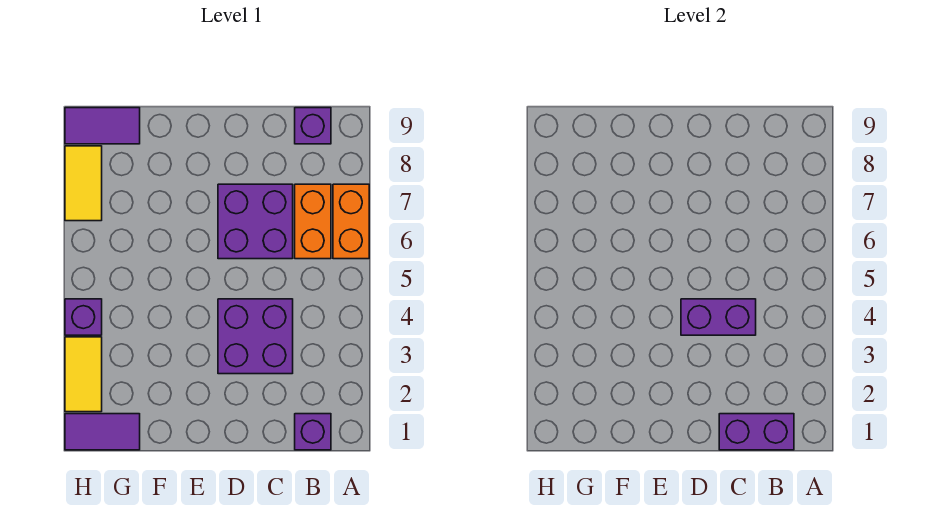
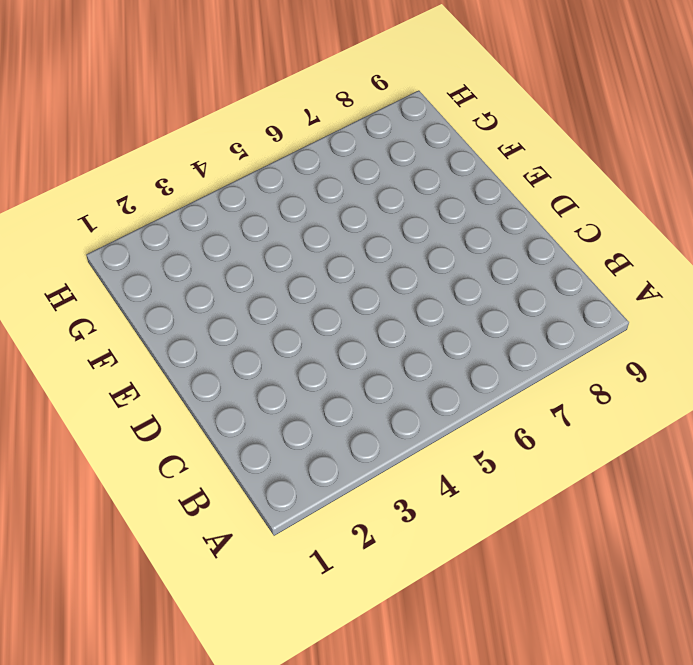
none -> orange brick A6:A7 level 1
none -> purple brick B1 level 1
none -> orange brick B6:B7 level 1

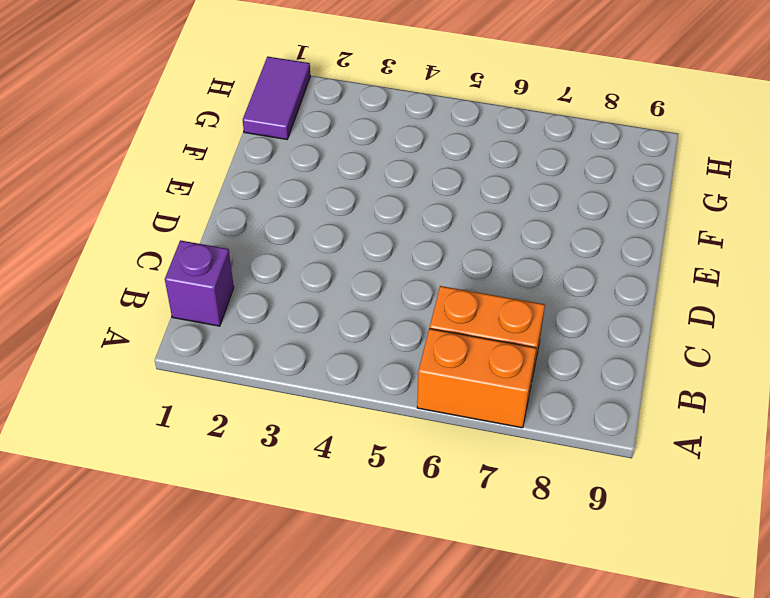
none -> purple brick B9 level 1
none -> purple brick C3:D4 level 1
none -> purple brick C6:D7 level 1

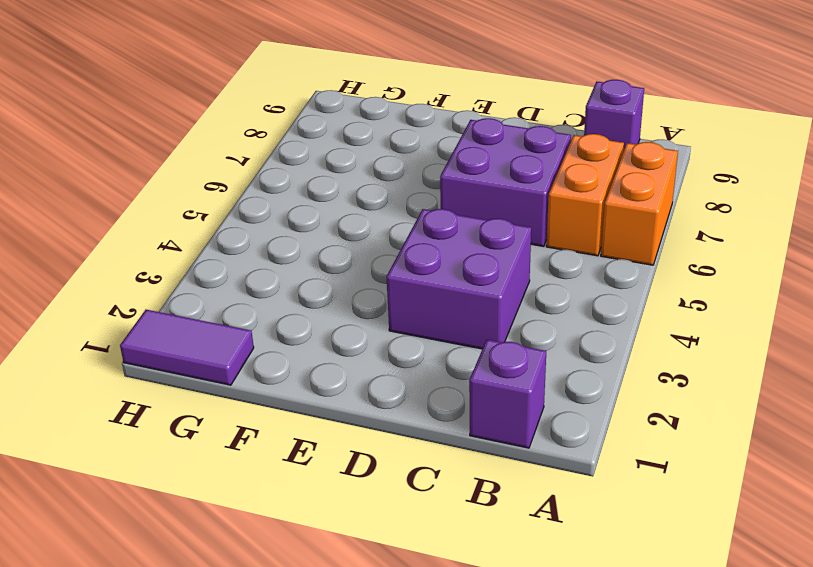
none -> purple tile G9:H9 level 1
none -> yellow tile H2:H3 level 1
none -> purple brick H4 level 1

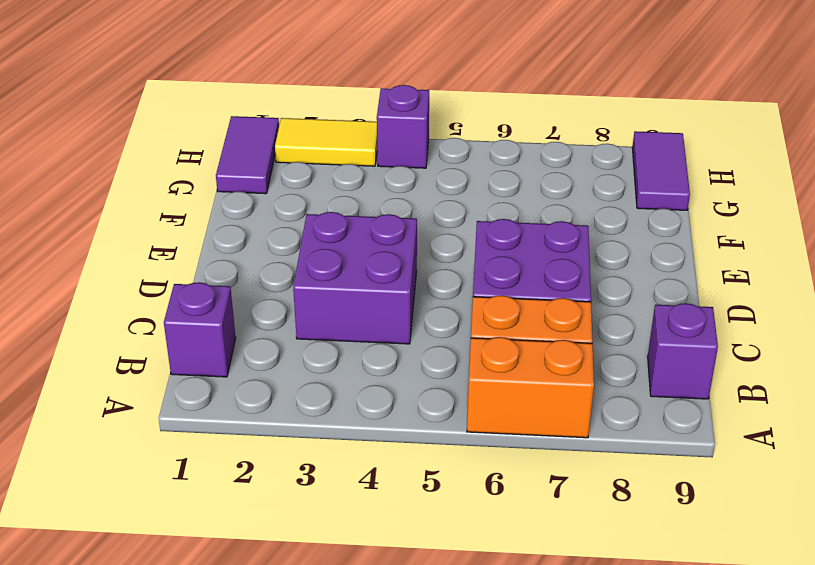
none -> yellow tile H7:H8 level 1
none -> purple brick B1:C1 level 2
none -> purple brick C4:D4 level 2

